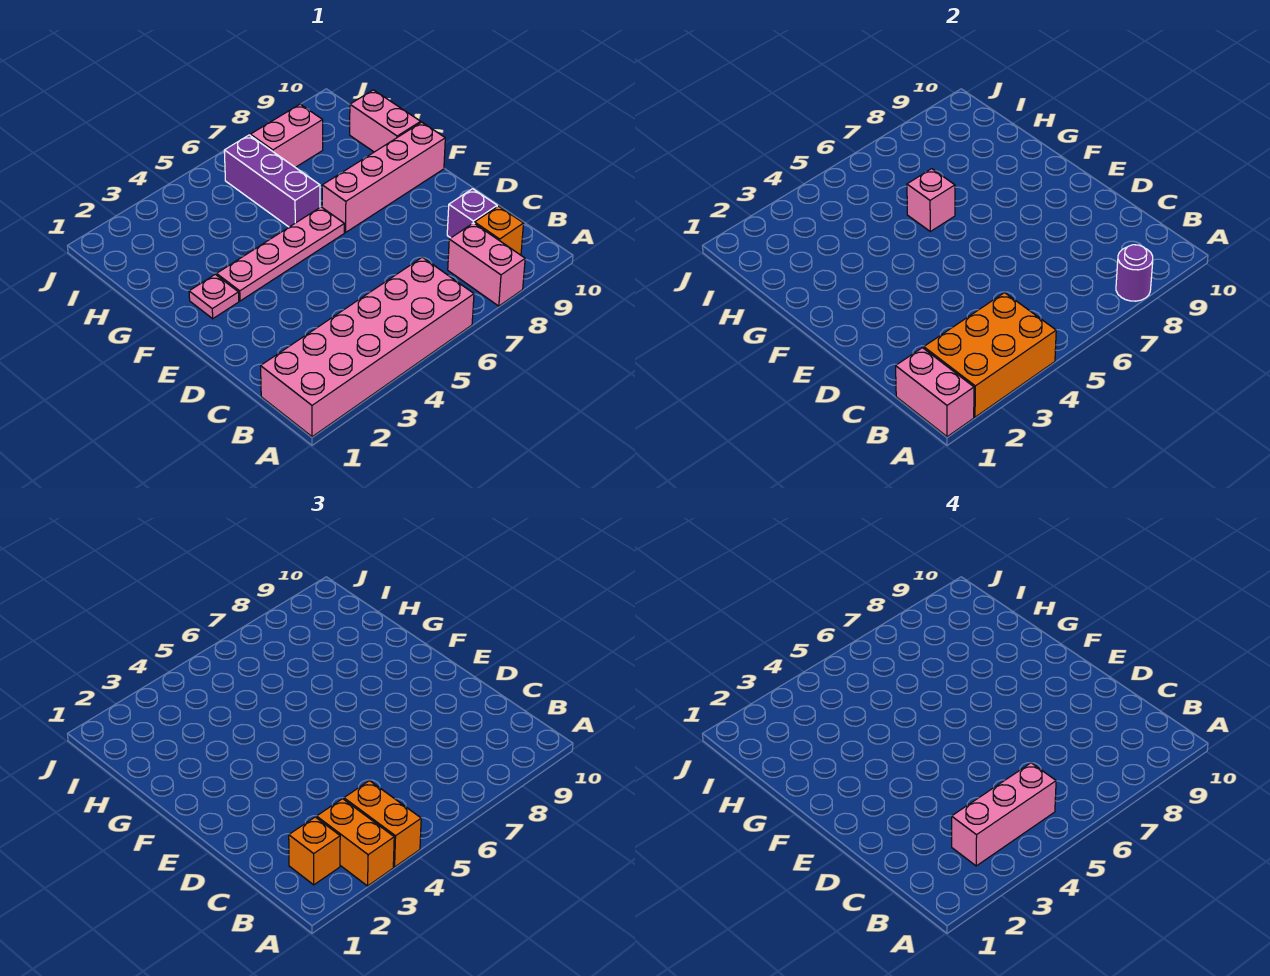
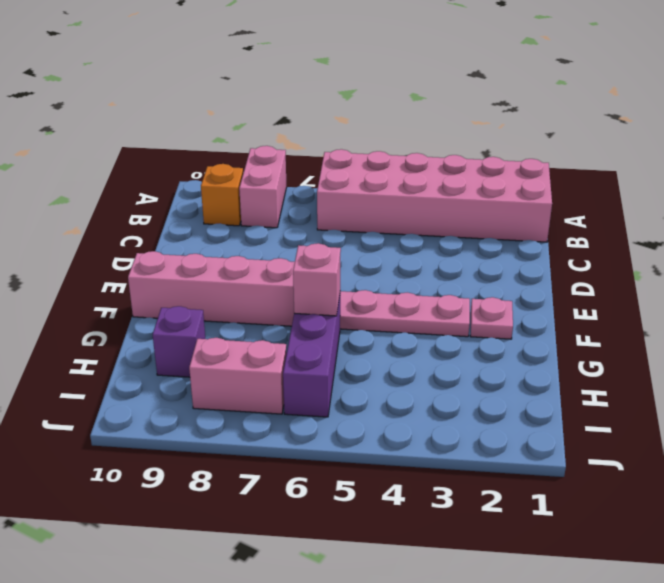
purple brick H9 level 1 -> purple brick C9 level 1
none -> pink brick G10:H10 level 1
none -> pink brick A1:B1 level 2
none -> orange brick A2:B4 level 2

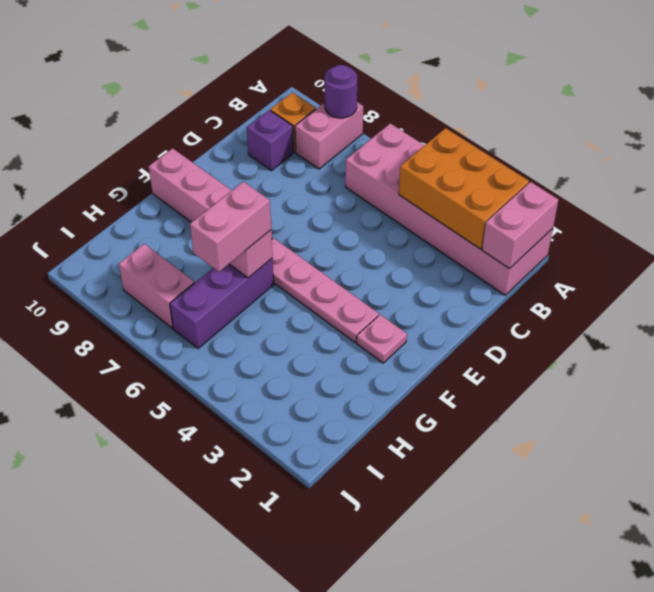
pink brick G6:H6 level 3 -> pink brick G10:H10 level 1
none -> orange brick A3:B3 level 3
none -> orange brick A4:B4 level 3
none -> orange brick B2 level 3

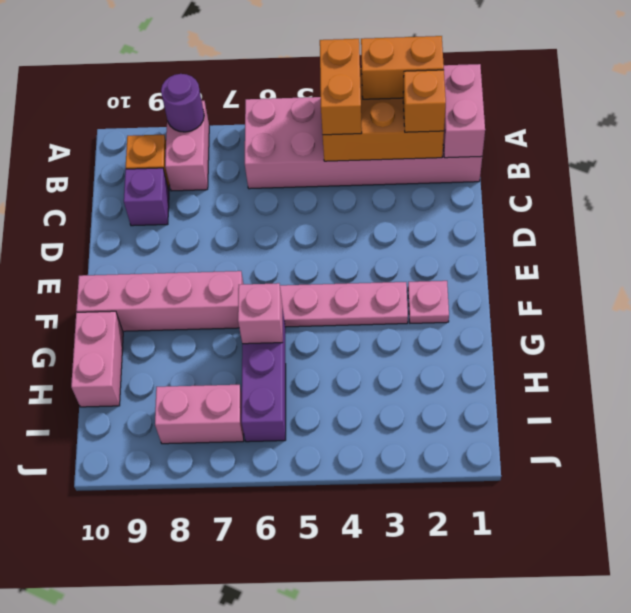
orange brick A2:A3 level 3 -> orange brick A3:B3 level 3
none -> pink brick B3:B5 level 4

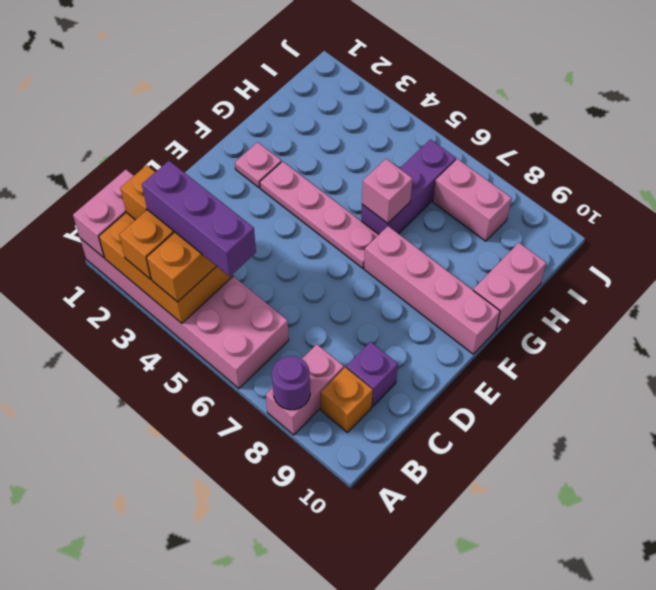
purple brick B3:B5 level 4 -> pink brick B3:B5 level 4

